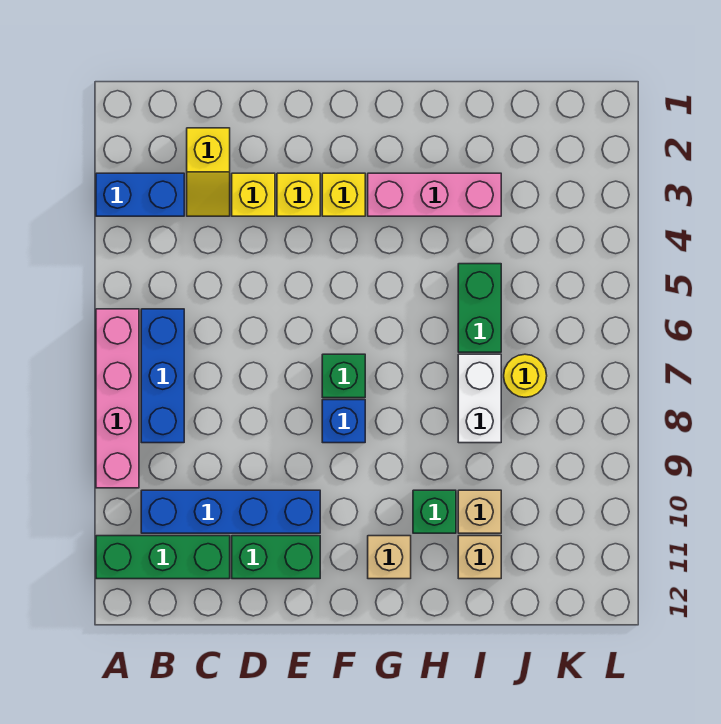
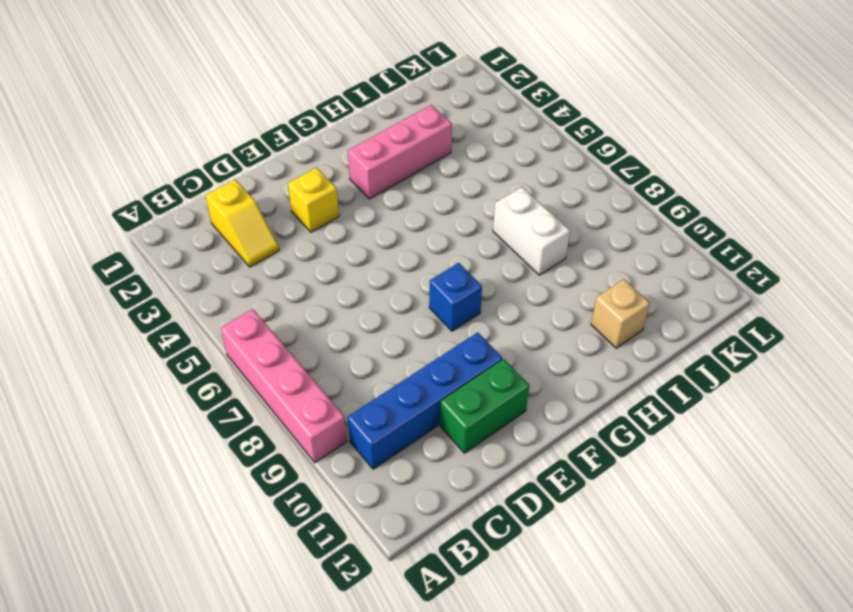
none -> blue brick A3:B3 level 1
none -> green brick A11:C11 level 1
none -> blue brick B6:B8 level 1

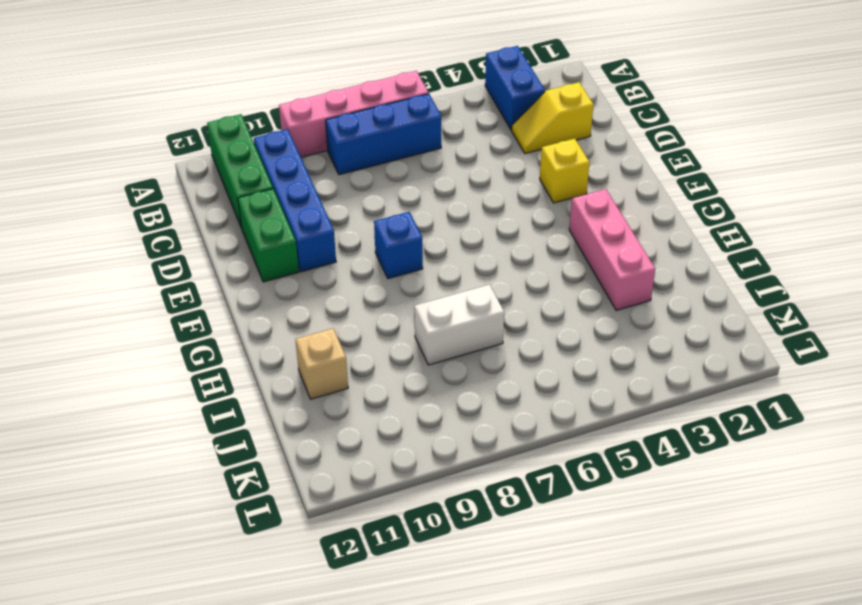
none -> yellow brick D3 level 1
none -> yellow brick F3 level 1
none -> green brick F7 level 1

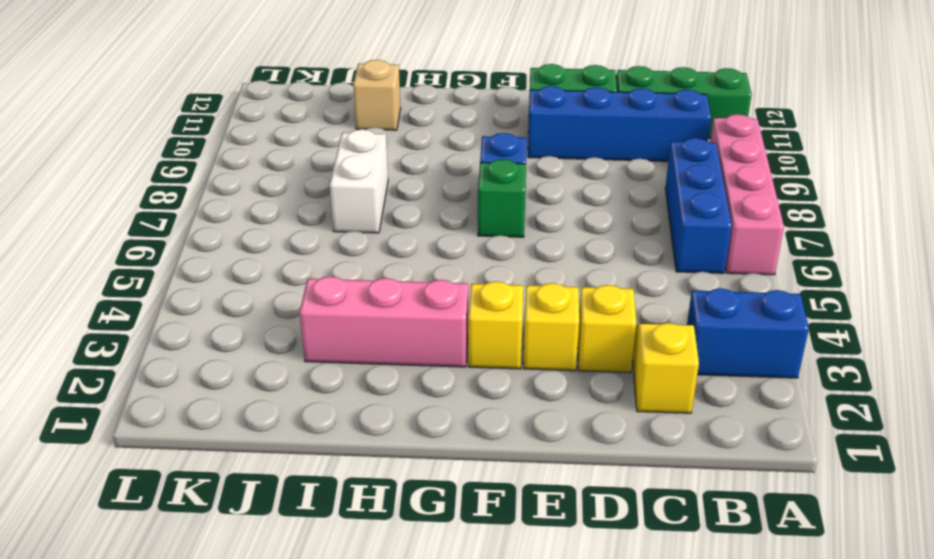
none -> tan brick G11 level 1
none -> green brick H10 level 1
none -> green brick I5:I6 level 1

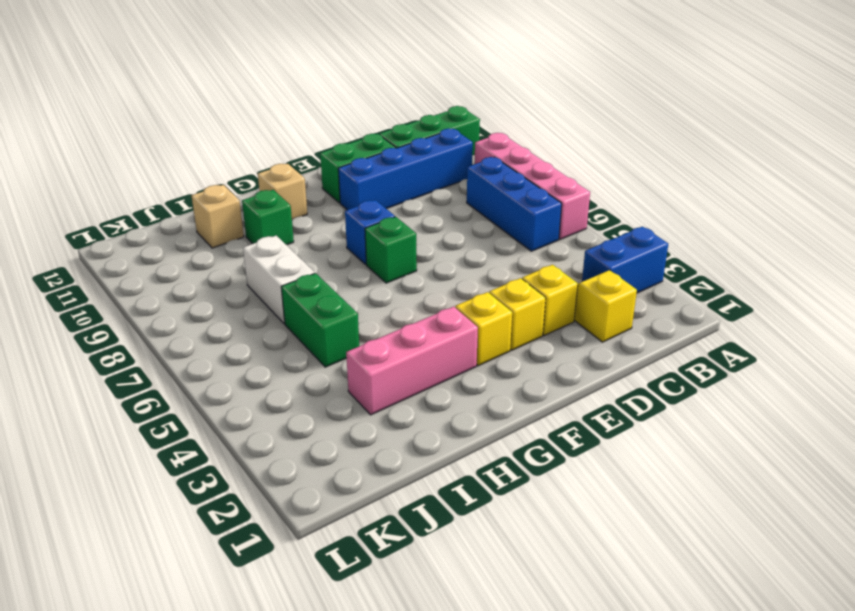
none -> tan brick I10 level 1
none -> yellow round brick J7 level 1

